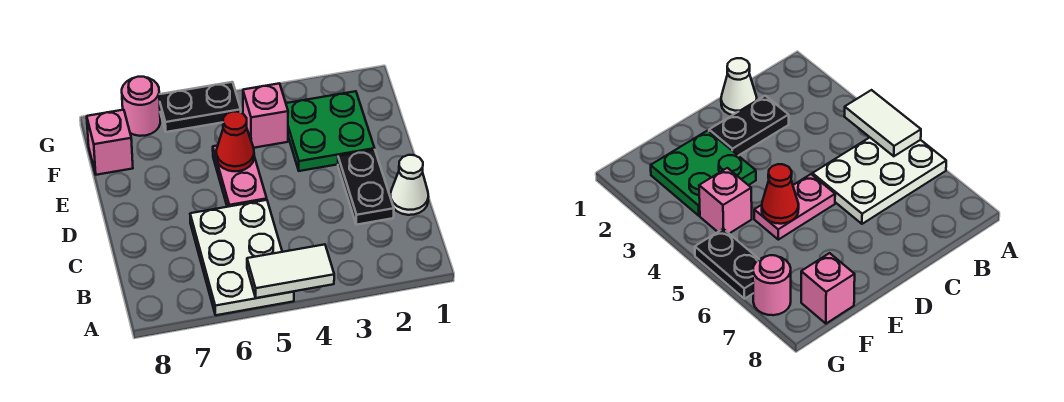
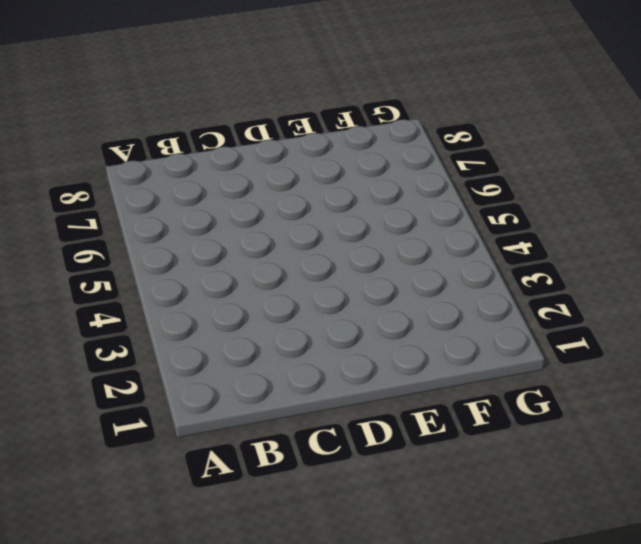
none -> white plate A5:C6 level 1
none -> white cone C1 level 1

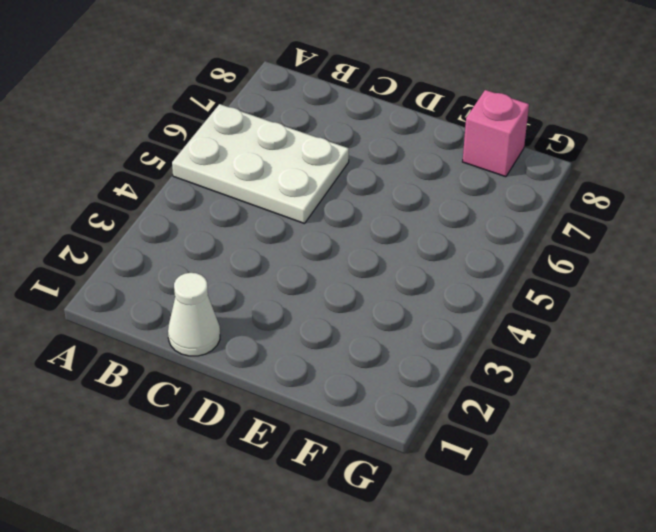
none -> black plate C2:D2 level 1
none -> pink plate D5:E5 level 1

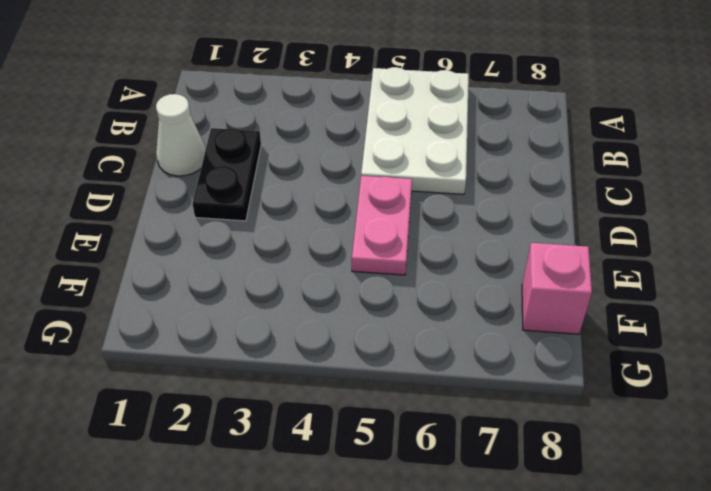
none -> green plate E2:F3 level 1
none -> pink brick F4 level 1

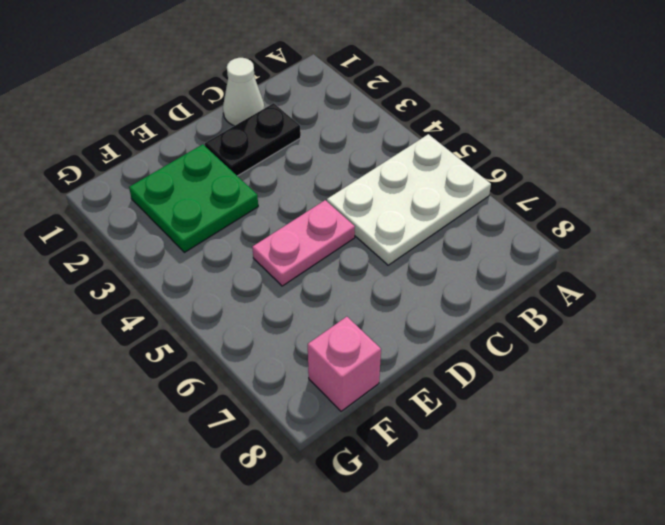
none -> pink brick F4 level 1
none -> black plate G5:G6 level 1

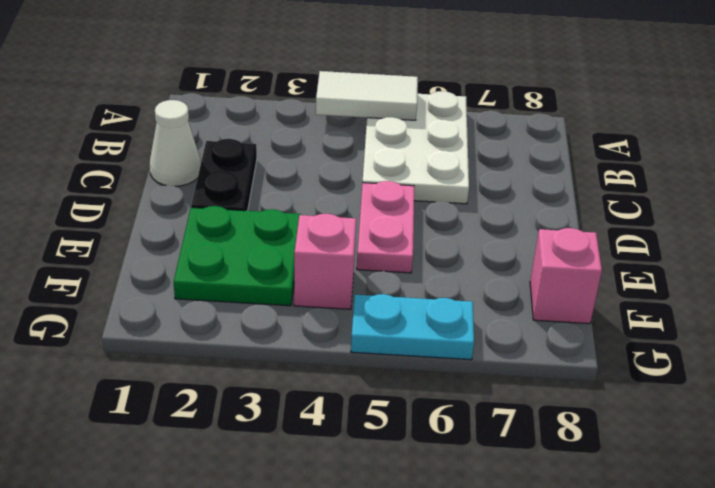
cyan plate G5:G6 level 1 -> black plate G5:G6 level 1
none -> pink round brick G7 level 1
none -> red cone E5 level 2

